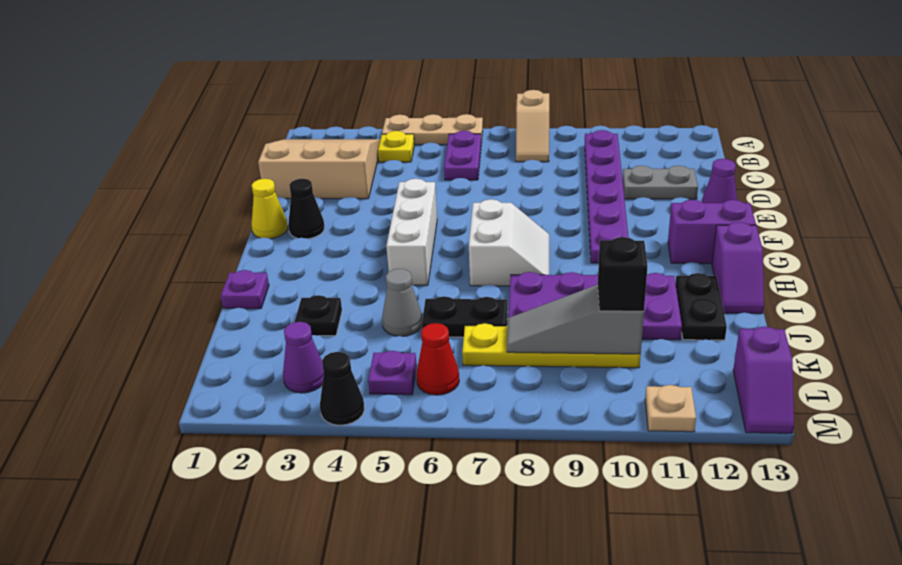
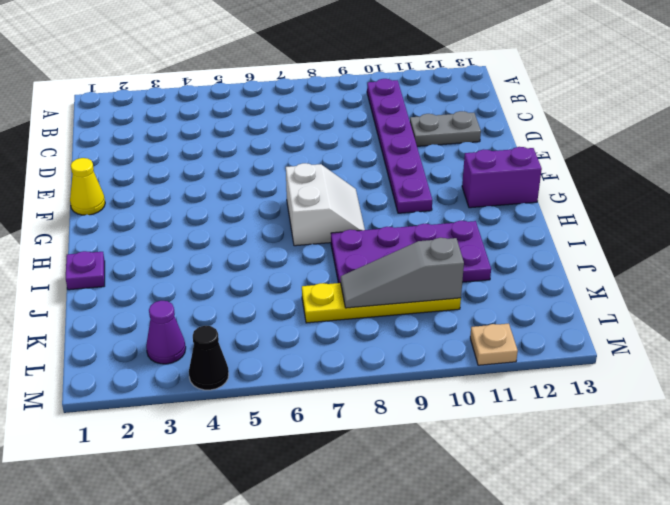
none -> tan plate A4:A6 level 1
none -> tan slope A8:B8 level 1 top A
none -> tan slope B1:D3 level 1 top D

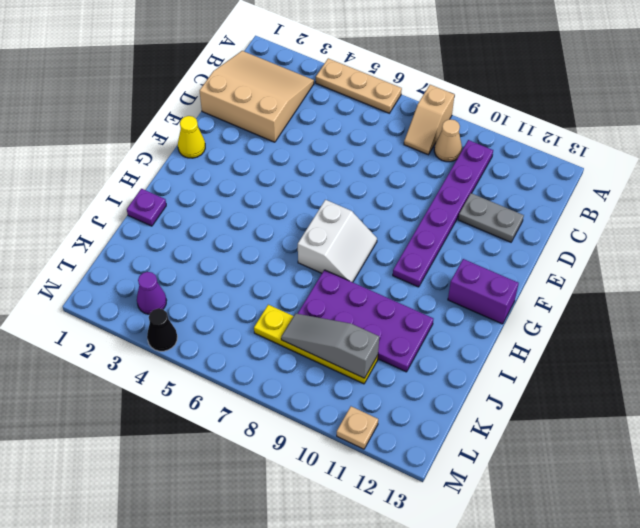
tan cone B9 level 1 -> none
none -> yellow plate B4 level 1
none -> purple plate B6:C6 level 1
none -> purple cone E13 level 1

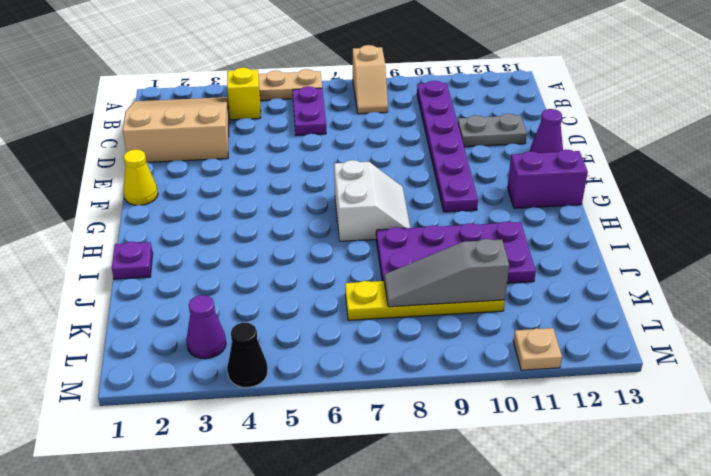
yellow brick B4 level 1 -> yellow plate B4 level 1
none -> black cone F2 level 1
none -> white brick F5:H5 level 1
none -> purple slope H13:I13 level 1 top H

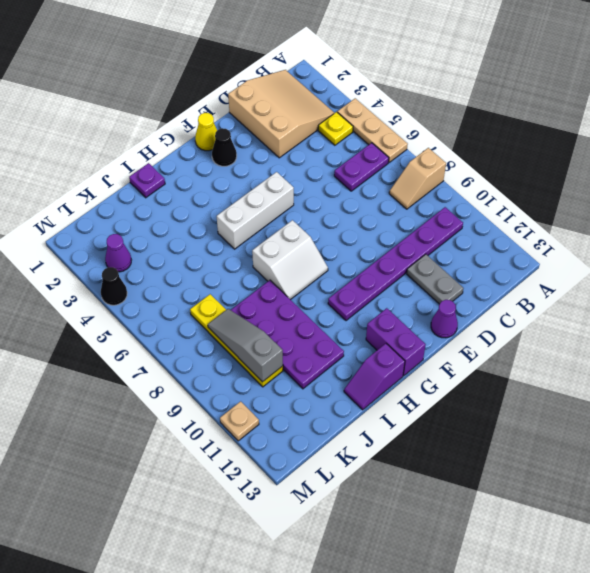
none -> black plate I12:J12 level 1
none -> black plate J3 level 1
none -> grey cone J5 level 1

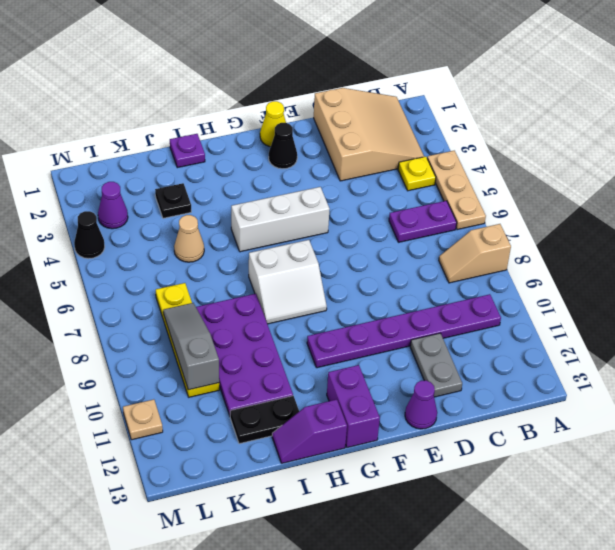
tan cone J5 level 1 -> grey cone J5 level 1
none -> black plate J6:J7 level 1
none -> purple plate L5 level 1
none -> red cone L6 level 1

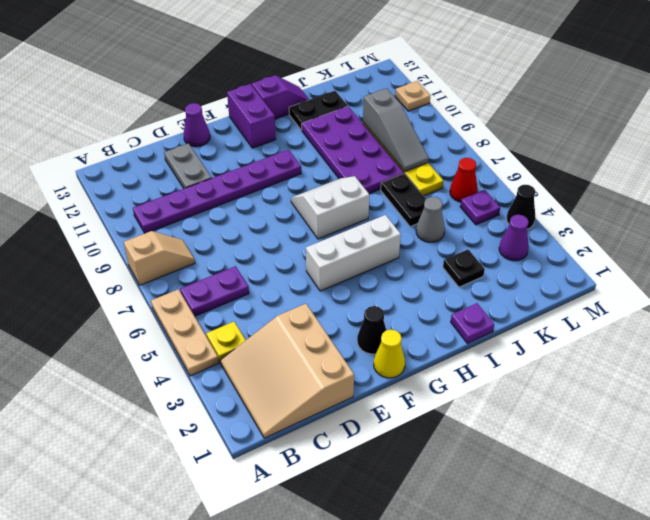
none -> purple slope L13:M13 level 1 top L
none -> black brick K10 level 3

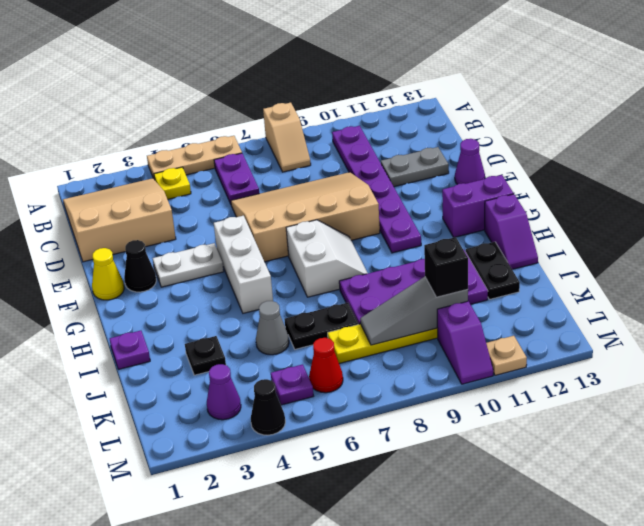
tan slope D6:F9 level 1 top F -> none
white plate F3:F4 level 1 -> none
purple slope L10:M10 level 1 top L -> purple slope L13:M13 level 1 top L

